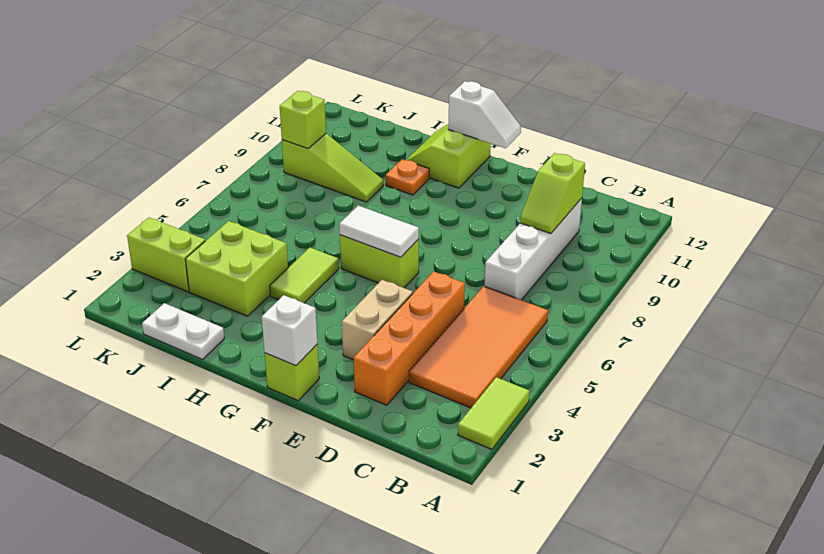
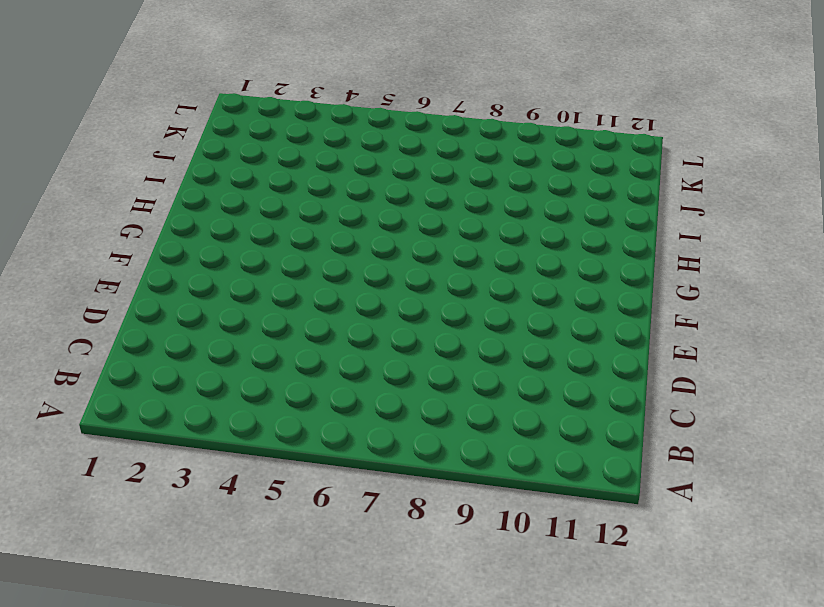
none -> lime tile A2:A3 level 1
none -> orange tile B3:C6 level 1
none -> white brick C7:C10 level 1

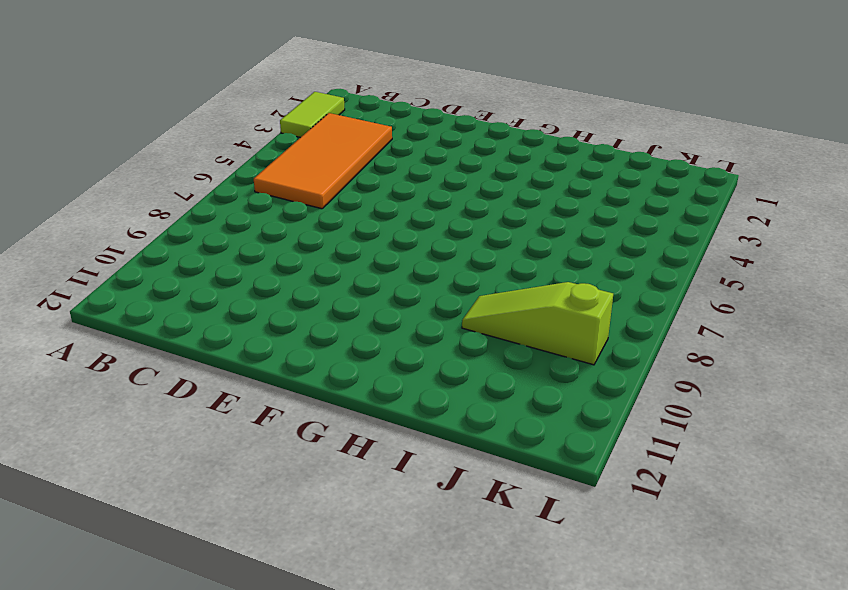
none -> white brick C7:C10 level 1
none -> orange brick D2:D5 level 1
none -> tan brick E3:E4 level 1

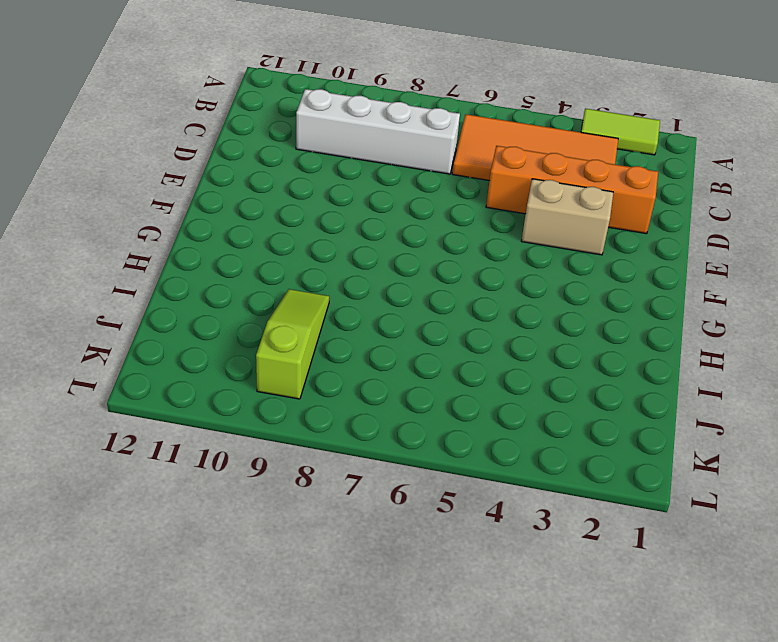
none -> lime brick F1 level 1
none -> lime brick F6:G6 level 1
none -> lime slope G11:H12 level 1 top G

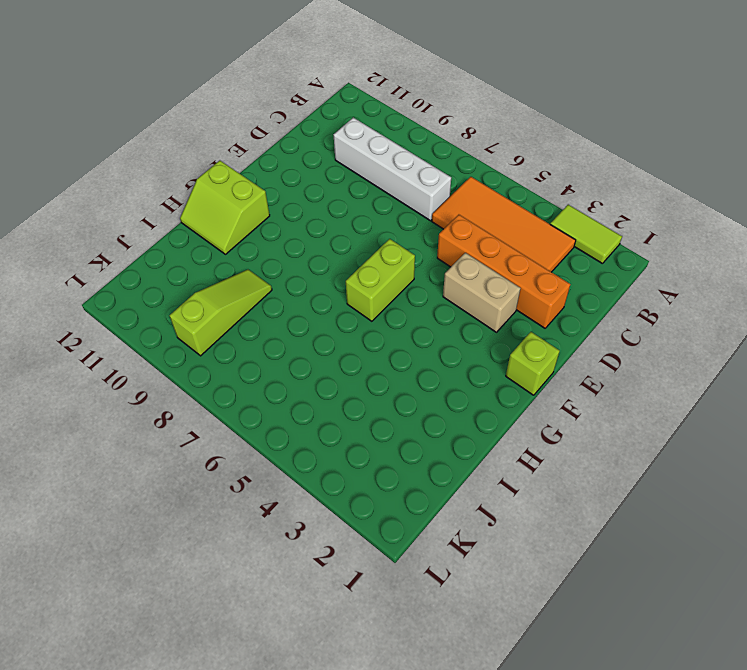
none -> lime tile H4:H5 level 1
none -> orange plate H10 level 1
none -> white plate I1:J1 level 1

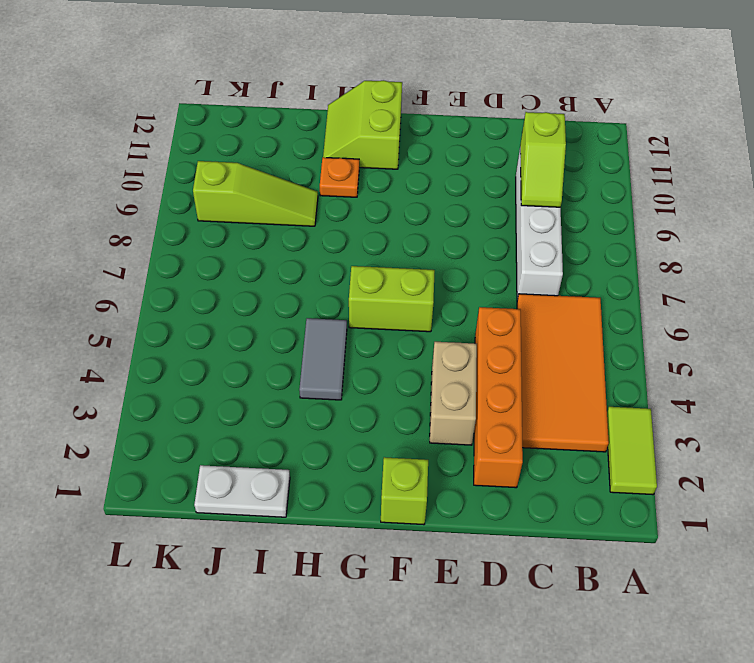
grey tile H4:H5 level 1 -> lime tile H4:H5 level 1
none -> lime brick I3:J4 level 1
none -> lime brick K3:L3 level 1
none -> white brick F1 level 2

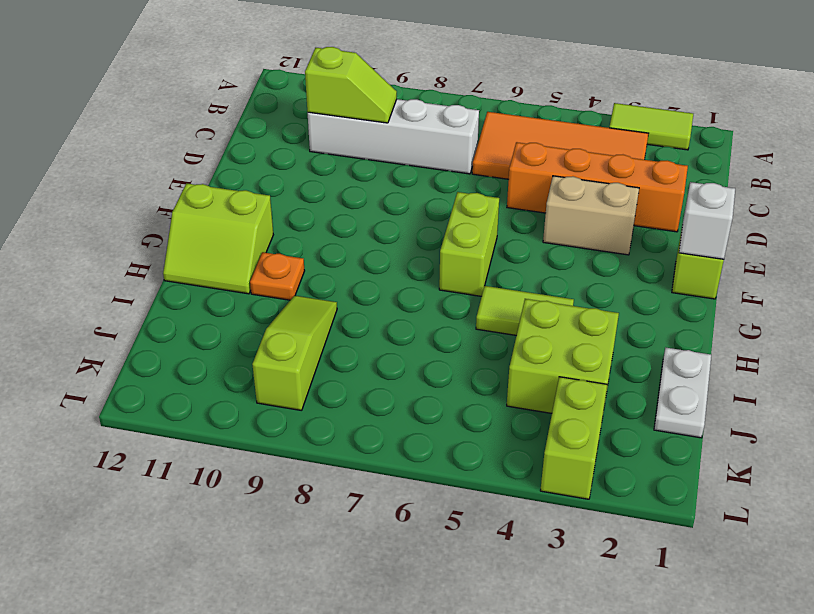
none -> white tile F6:G6 level 2
none -> white slope F12:G12 level 2 top G
none -> lime brick K9 level 2

